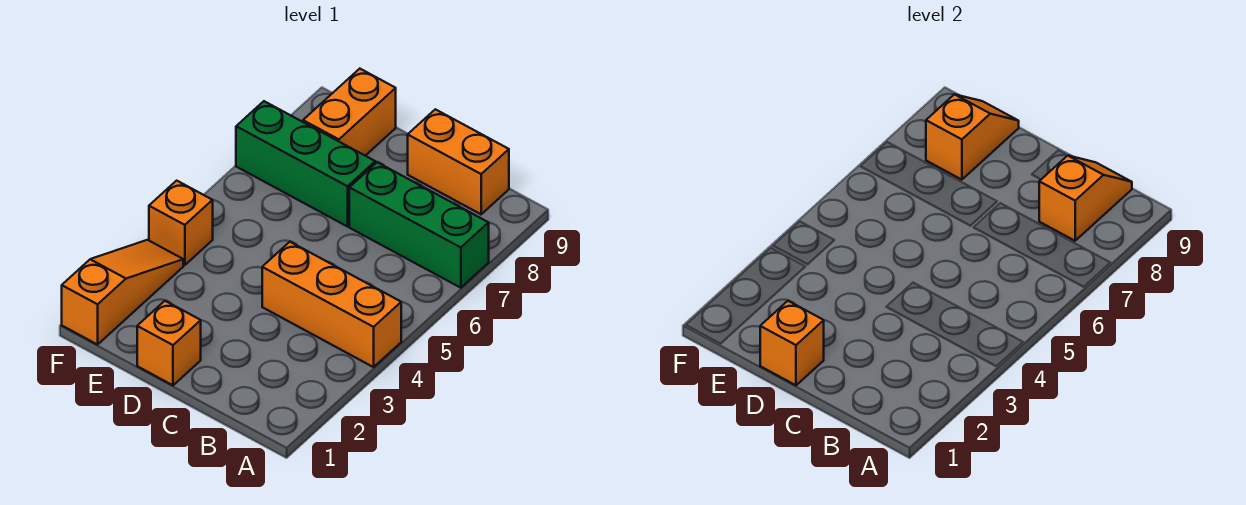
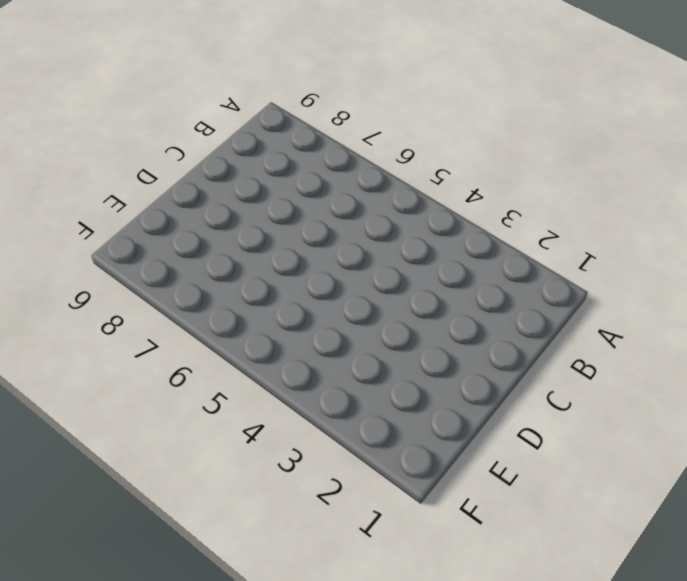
none -> orange brick A4:C4 level 1
none -> green brick A7:C7 level 1

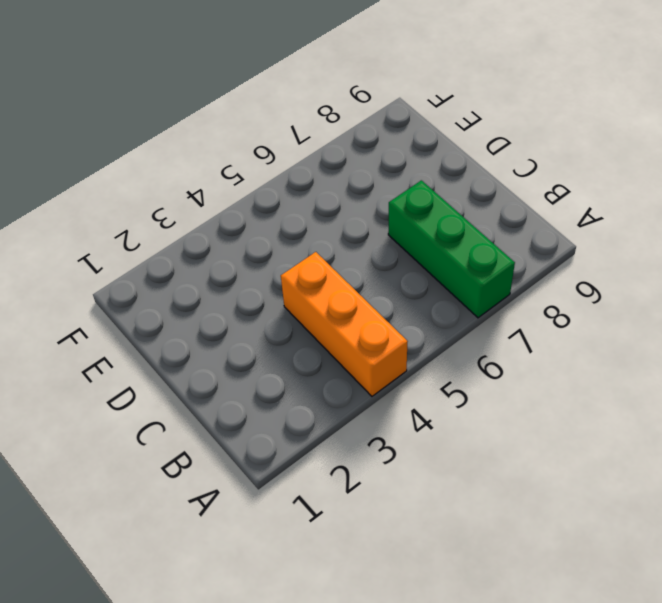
none -> orange brick B9:C9 level 1
none -> orange brick D1 level 1

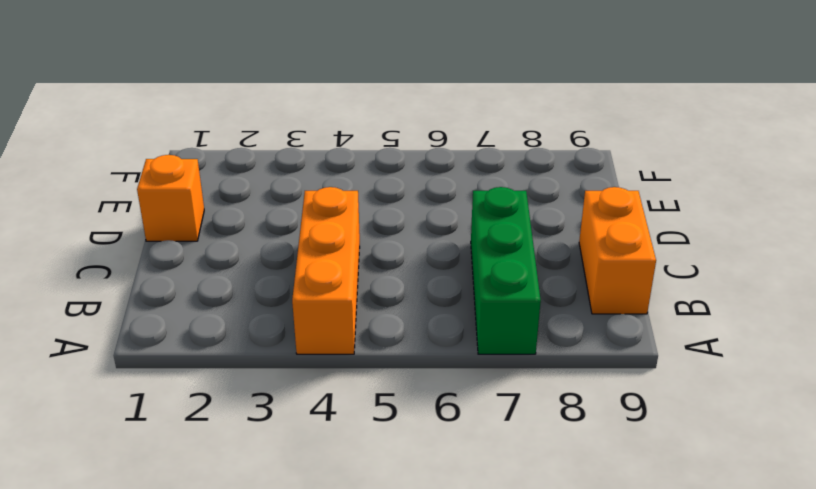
none -> green brick D7:F7 level 1
none -> orange brick E8:E9 level 1

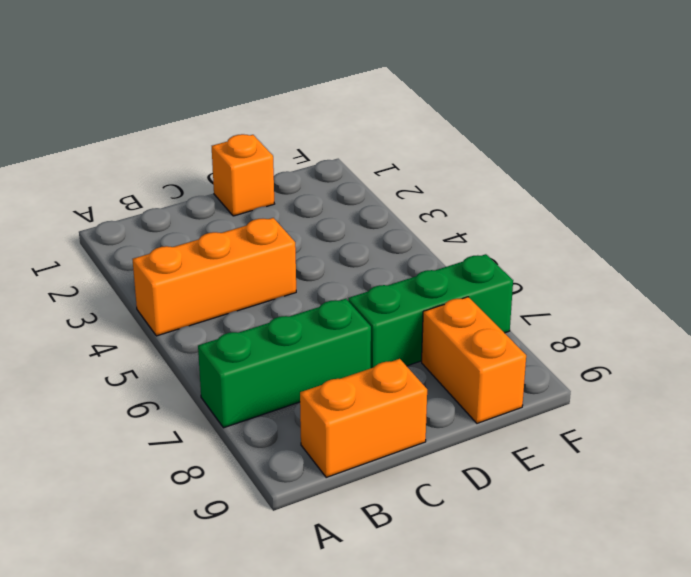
none -> orange slope F1:F3 level 1 top 1
none -> orange brick F4 level 1

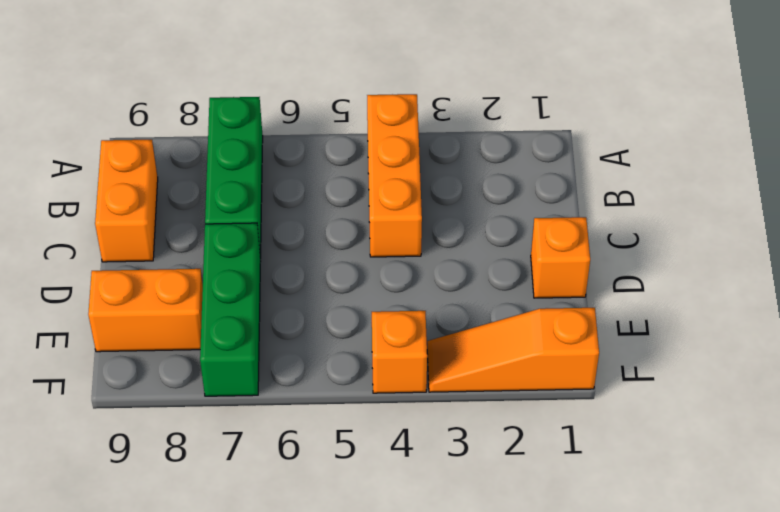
none -> orange slope B8:B9 level 2 top 8
none -> orange brick D1 level 2

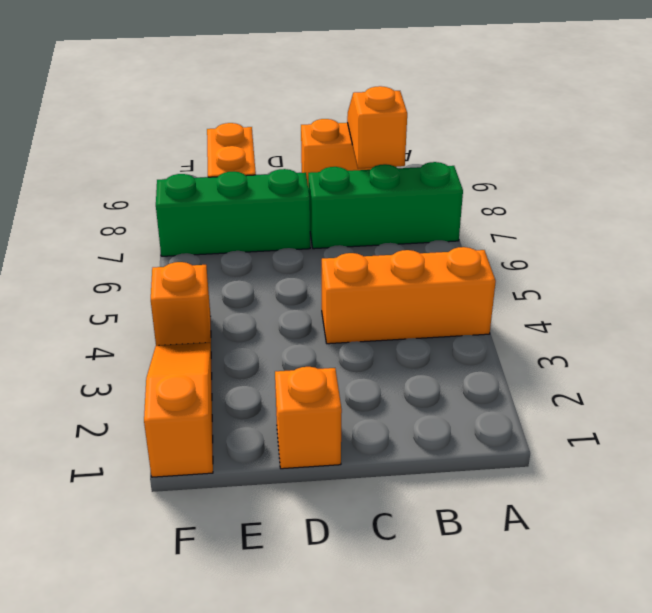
none -> orange brick D1 level 2
none -> orange slope E8:E9 level 2 top 8

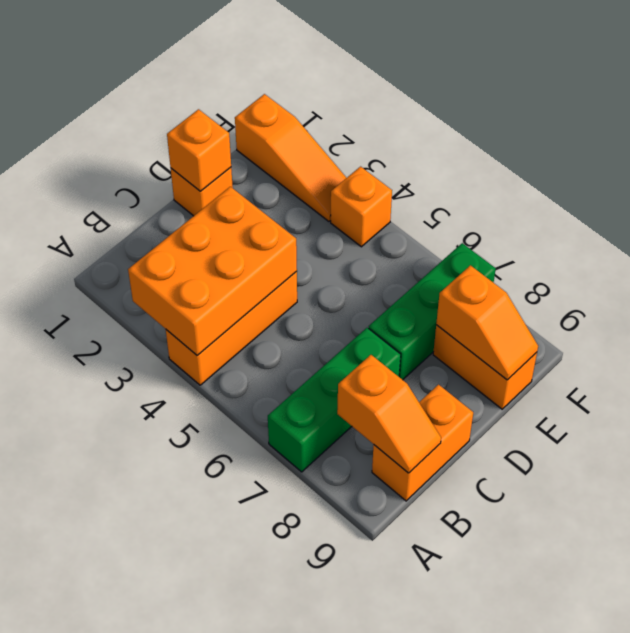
orange brick A3:C4 level 2 -> none

